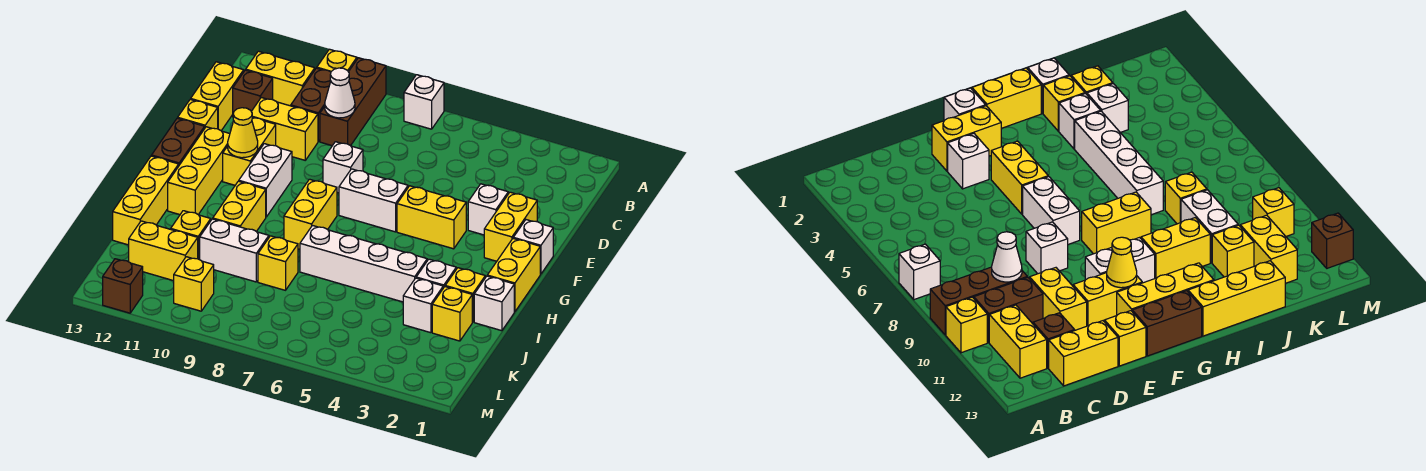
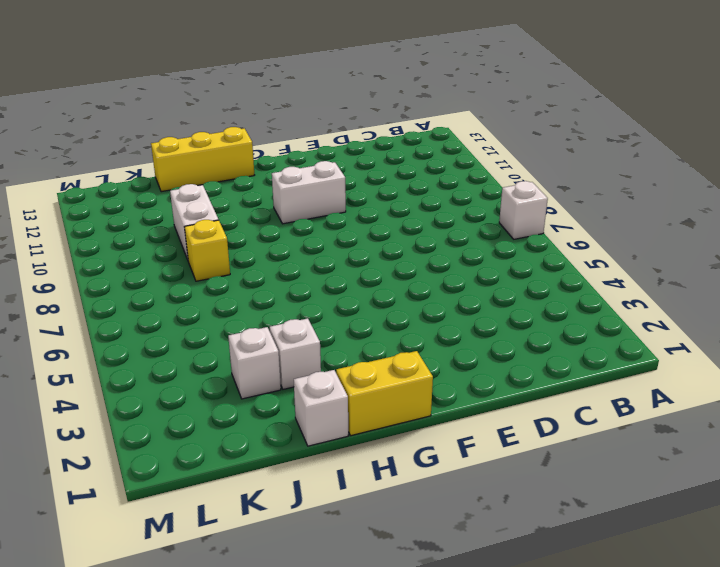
none -> brown brick A9:C9 level 1
none -> yellow brick A10 level 1
none -> brown brick B10:C10 level 1
none -> yellow brick B11:B12 level 1

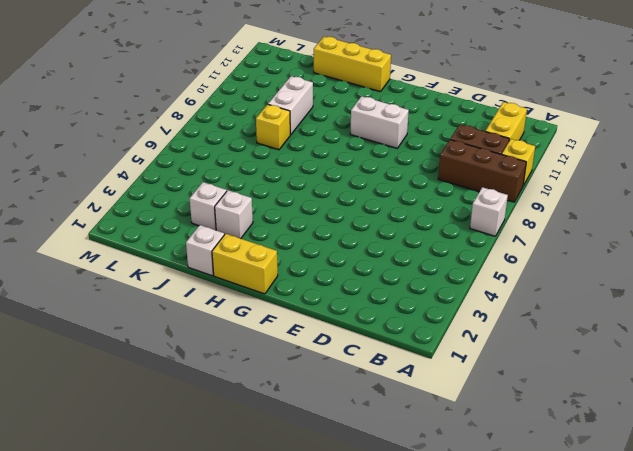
none -> brown brick C12 level 1
none -> yellow brick C13:D13 level 1
none -> yellow brick D10:D11 level 1
none -> yellow brick E2:F2 level 1

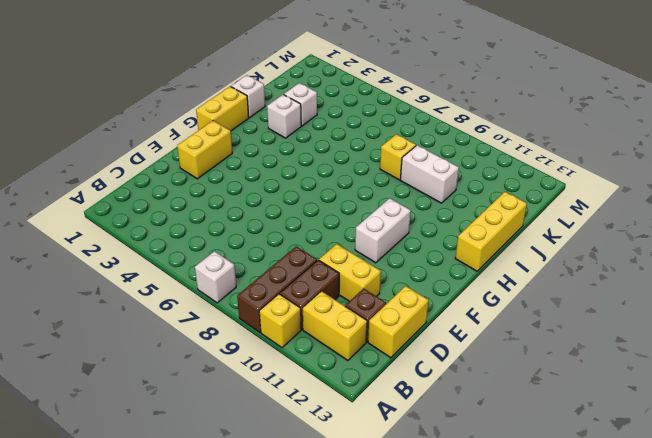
none -> white brick E3 level 1
none -> white brick E8 level 1
none -> yellow brick E11:F11 level 1
none -> yellow brick E13 level 1

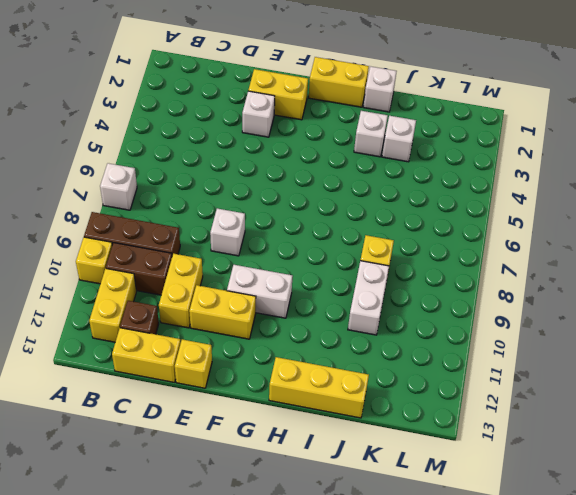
none -> white brick F1 level 1
none -> yellow brick F4:F5 level 1
none -> white brick F6:F7 level 1
none -> yellow brick F12:H12 level 1

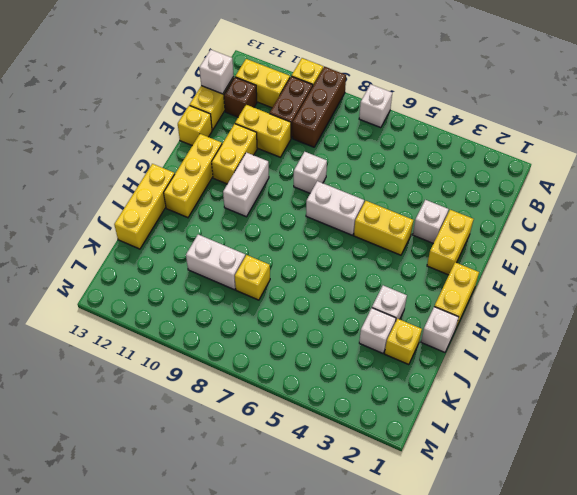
white brick C13 level 2 -> white brick F1 level 1
none -> brown brick F13:G13 level 1
none -> yellow brick G8:H8 level 1
none -> yellow brick H10:I10 level 1
none -> yellow brick I2 level 1

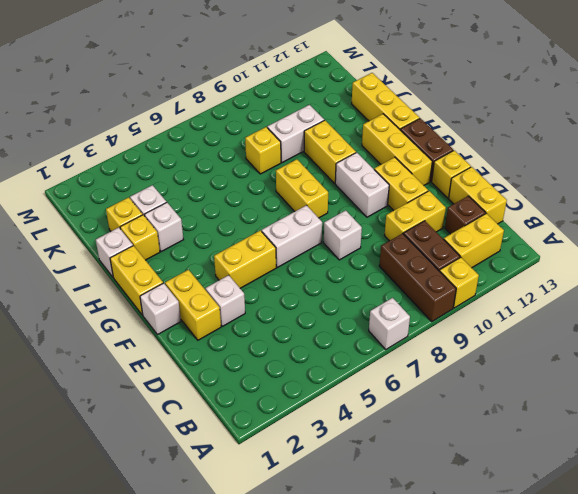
none -> white brick I4:I7 level 1
none -> yellow brick J11 level 1
none -> yellow brick K11:K12 level 1
none -> yellow brick L10 level 1

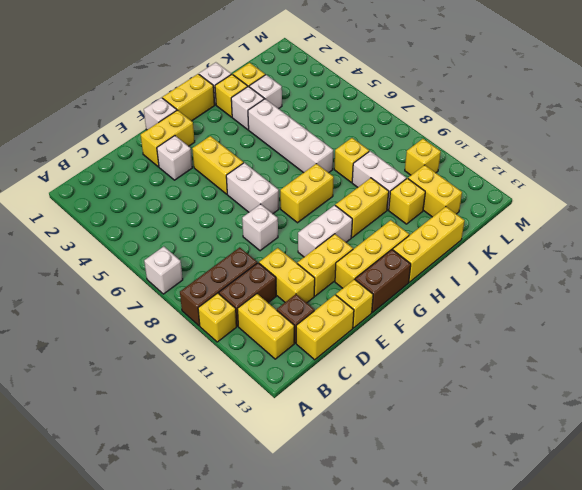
none -> brown brick M12 level 1
none -> white cone C9 level 2
none -> yellow cone F11 level 2

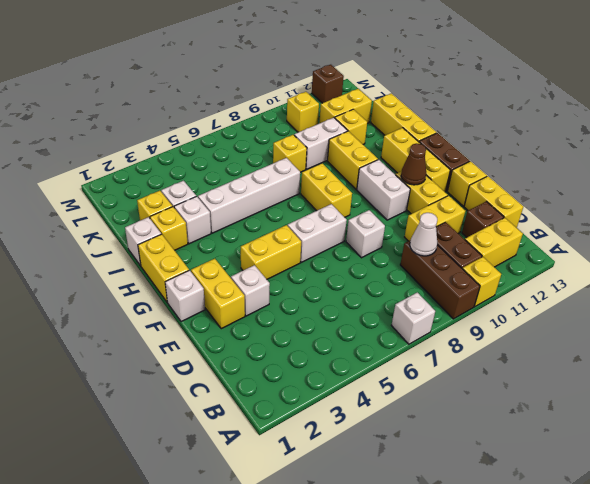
brown cone F11 level 2 -> yellow cone F11 level 2

